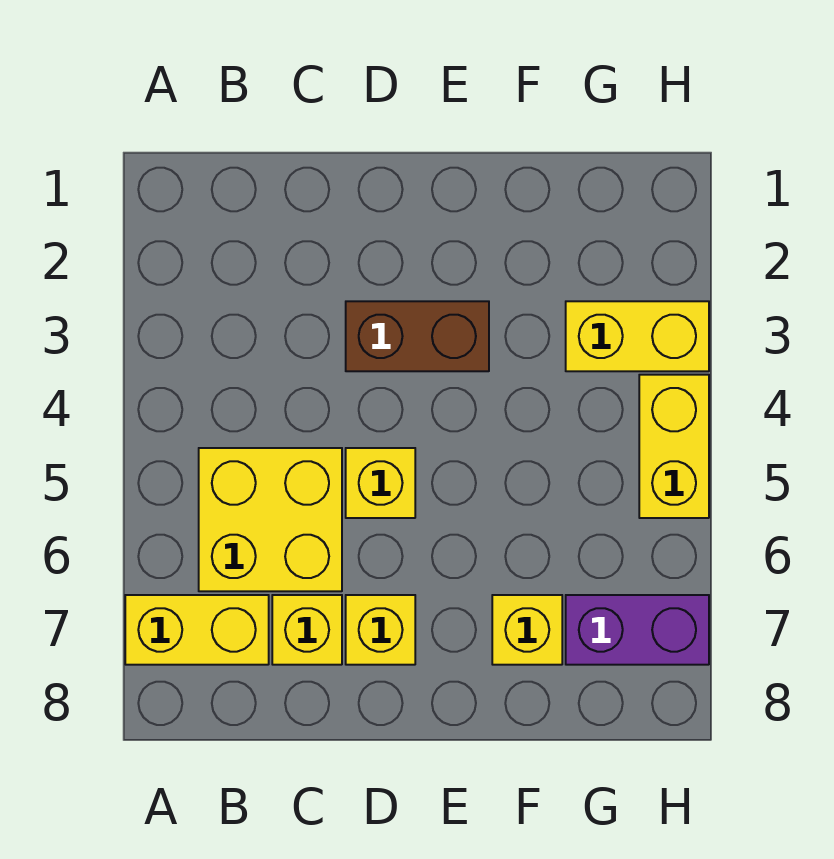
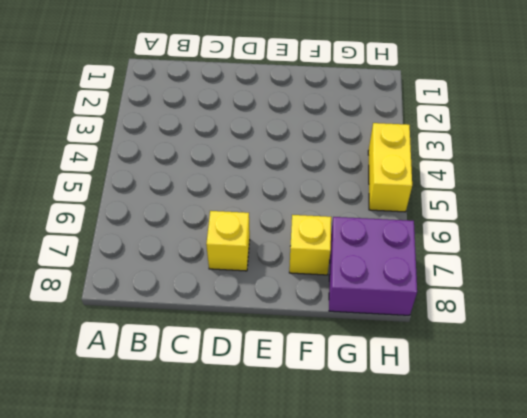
purple brick G7:H8 level 1 -> purple brick G7:H7 level 1
none -> yellow brick A7:B7 level 1
none -> yellow brick B5:C6 level 1

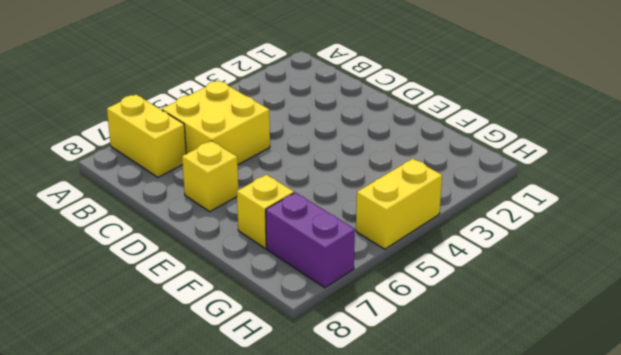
none -> yellow brick C7 level 1
none -> brown brick D3:E3 level 1

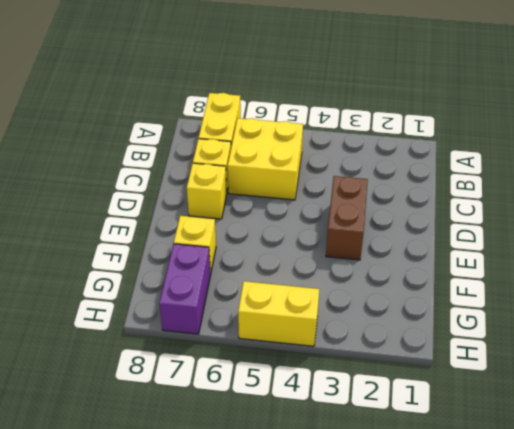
none -> yellow brick D5 level 1
none -> yellow brick G3:H3 level 1

